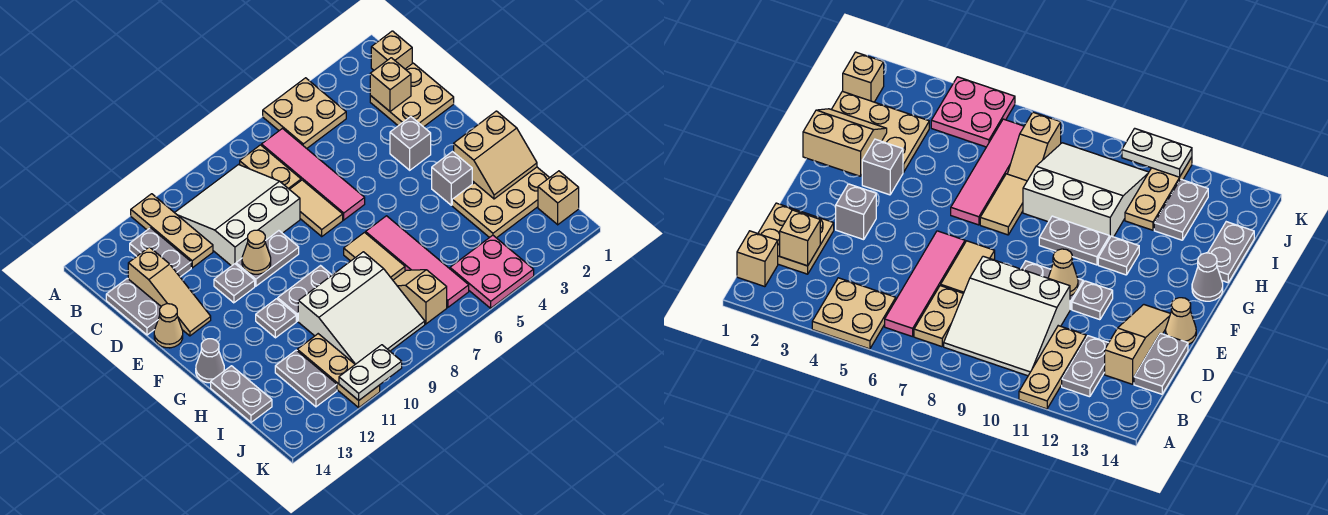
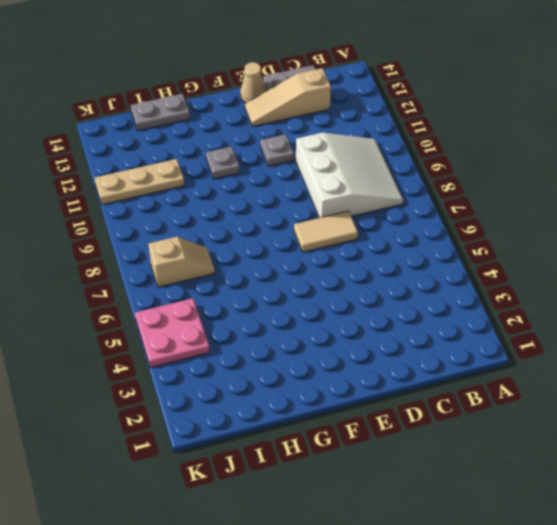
none -> tan plate A4:B5 level 1
none -> tan plate A11:C11 level 1
none -> tan brick B1 level 1
none -> pink tile B6:E6 level 1

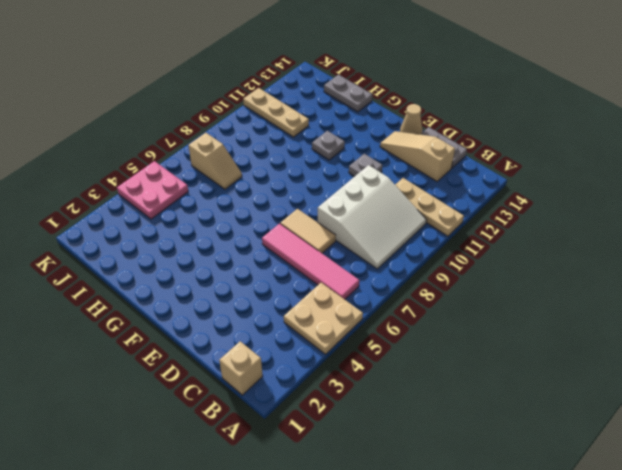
none -> tan plate B7:C7 level 1
none -> grey plate B12:C12 level 1
none -> tan plate C1:D2 level 1
none -> grey brick E3 level 1

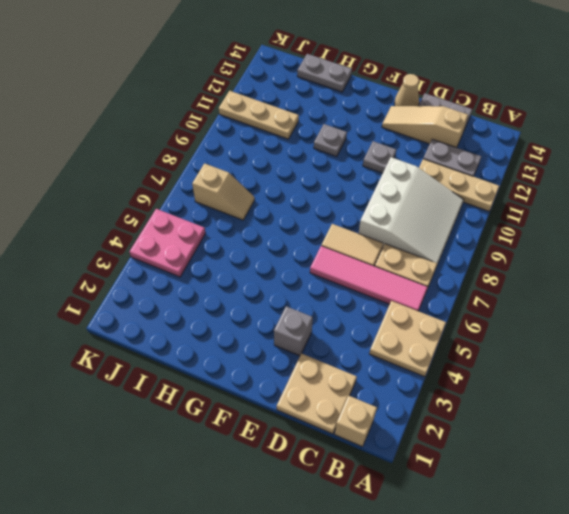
none -> grey plate E9:E10 level 1
none -> grey brick G3 level 1
none -> pink tile G6:J6 level 1
none -> tan tile G7:H7 level 1

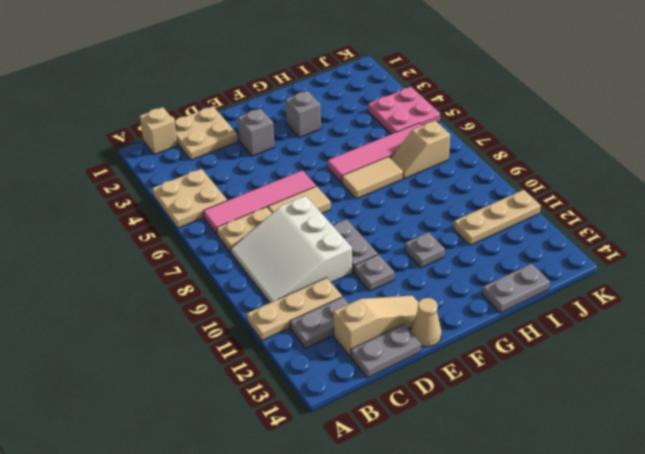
none -> grey plate G9:G10 level 1
none -> grey cone G14 level 1
none -> tan plate H1:I3 level 1
none -> white slope H8:J10 level 1 top H

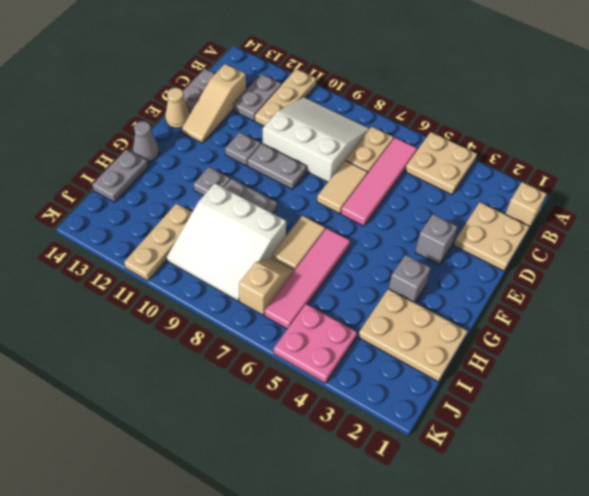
none -> grey plate I12:J12 level 1
none -> tan brick J1 level 1
none -> tan brick C2 level 2
none -> tan cone E10 level 2

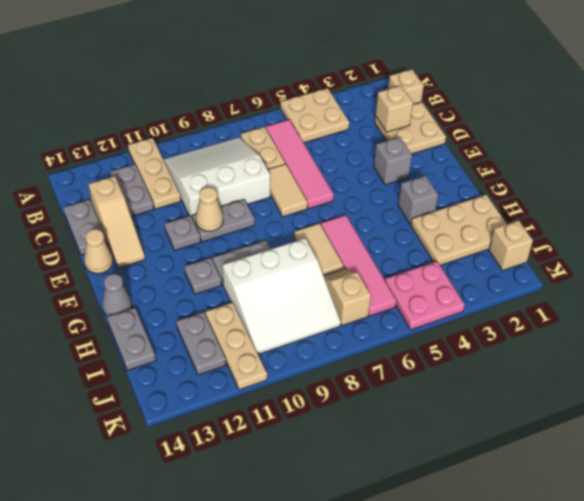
none -> tan slope G1:H2 level 2 top G
none -> white plate K10:K11 level 2

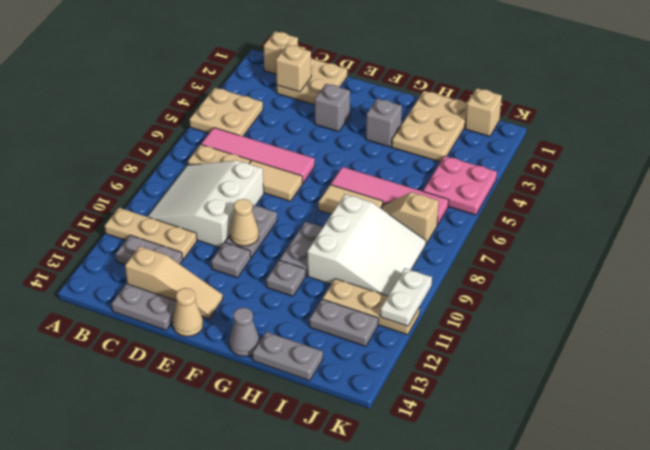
none -> tan slope G1:H2 level 2 top G

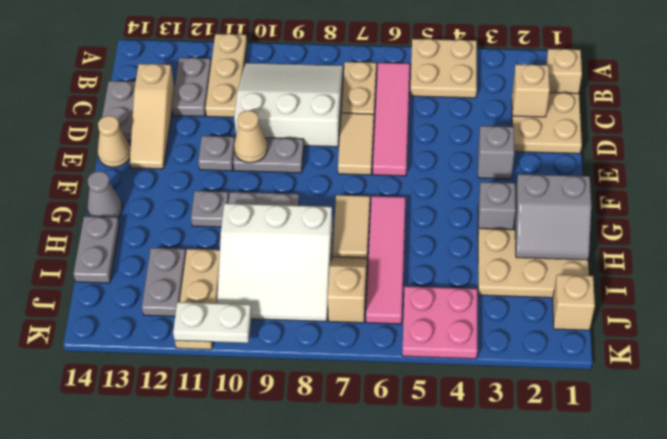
grey slope G1:H2 level 2 top G -> tan slope G1:H2 level 2 top G

